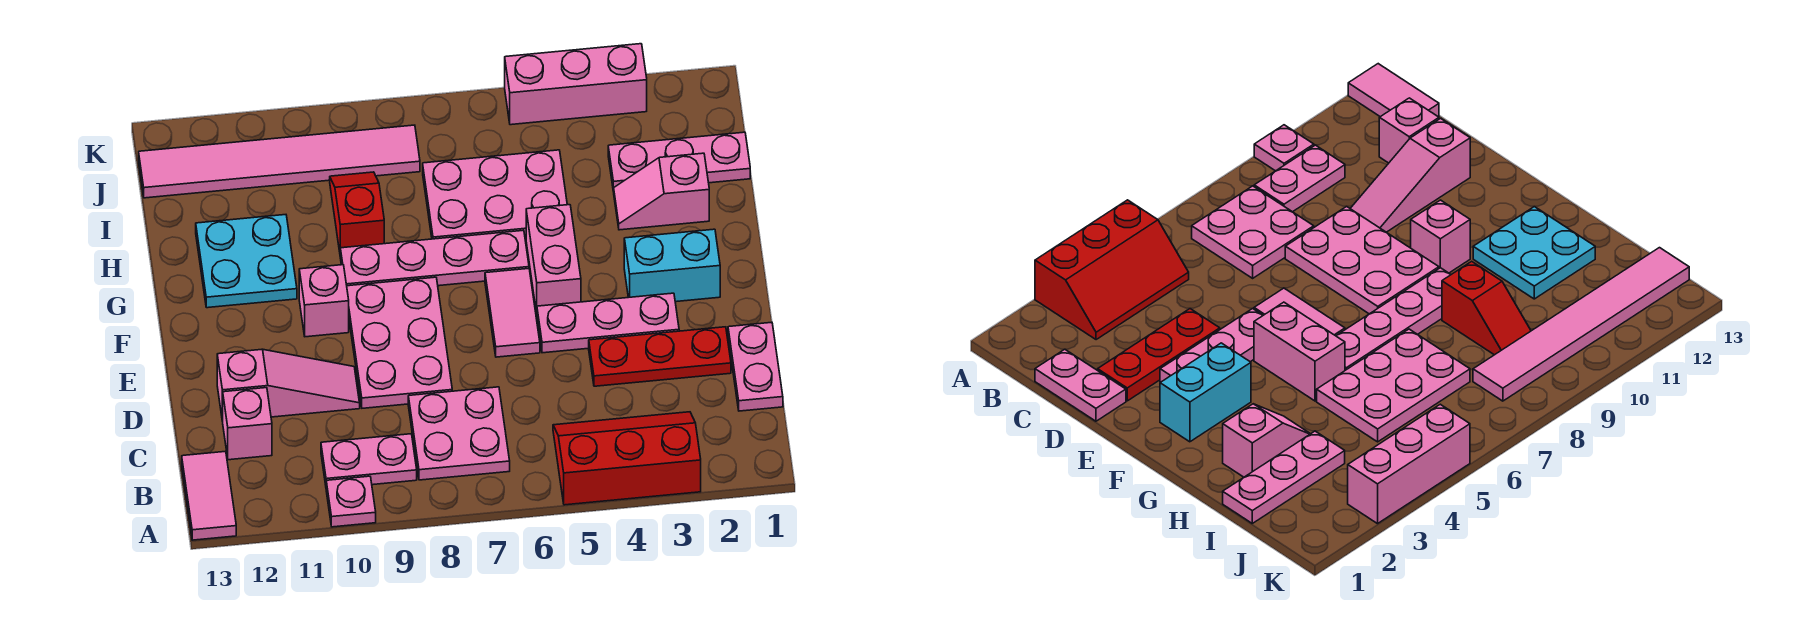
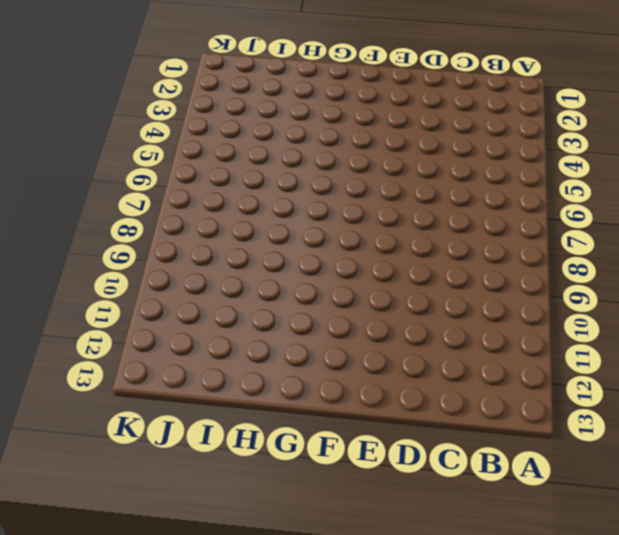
none -> red slope A3:B5 level 1 top A
none -> pink plate A10 level 1
none -> pink tile A13:B13 level 1

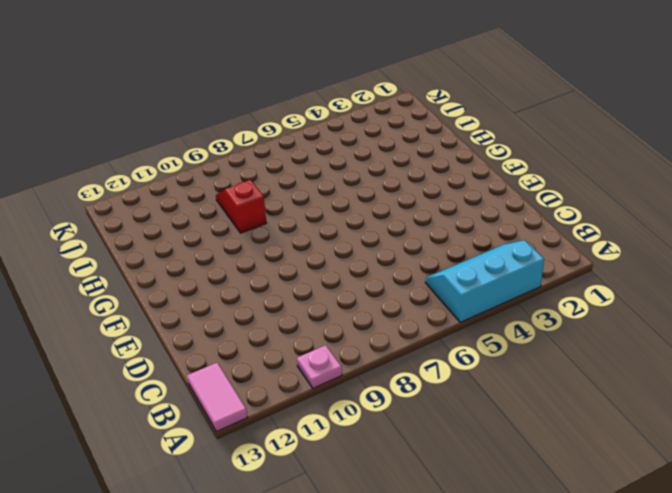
cyan slope A3:B5 level 1 top A -> red slope A3:B5 level 1 top A
none -> pink plate B7:C8 level 1
none -> pink plate B9:B10 level 1
none -> pink plate C1:D1 level 1

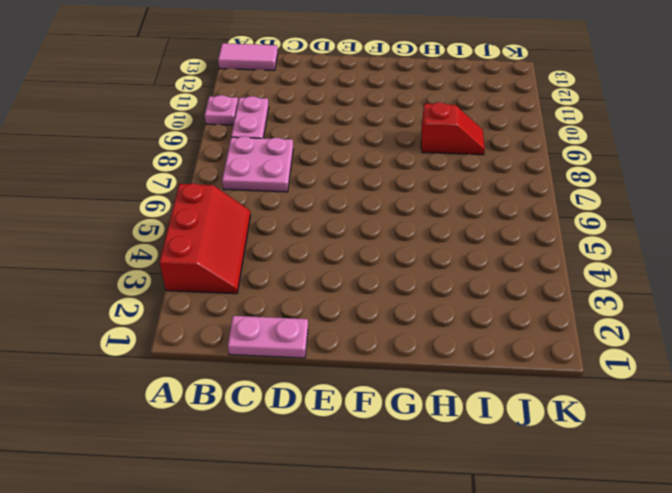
none -> pink brick C12 level 1
none -> red plate D2:D4 level 1
none -> pink plate D8:F9 level 1

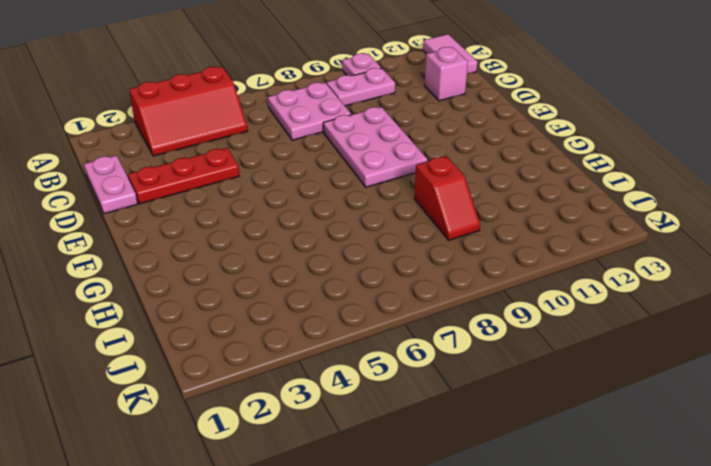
none -> pink slope D10:D12 level 1 top 12
none -> pink plate E3:E5 level 1
none -> pink tile E6:F6 level 1

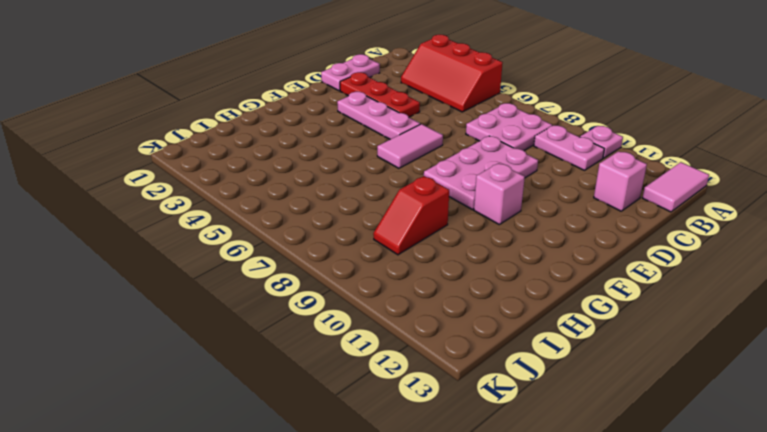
none -> pink slope D10:D12 level 1 top 12
none -> cyan brick F2:F3 level 1
none -> pink brick F5:G5 level 1

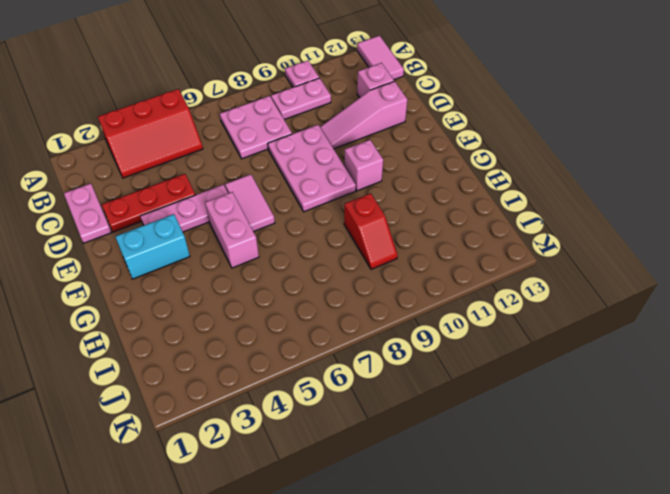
none -> pink plate G6:G9 level 1
none -> cyan plate G11:H12 level 1
none -> pink slope H2:H3 level 1 top 2

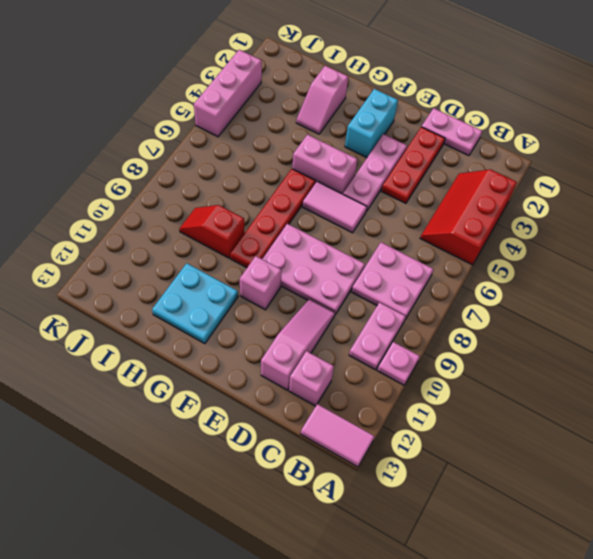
red plate G6:G9 level 1 -> pink plate G6:G9 level 1
none -> pink plate H5:I7 level 1
none -> pink plate I1:I3 level 1
none -> pink tile J8:J13 level 1

